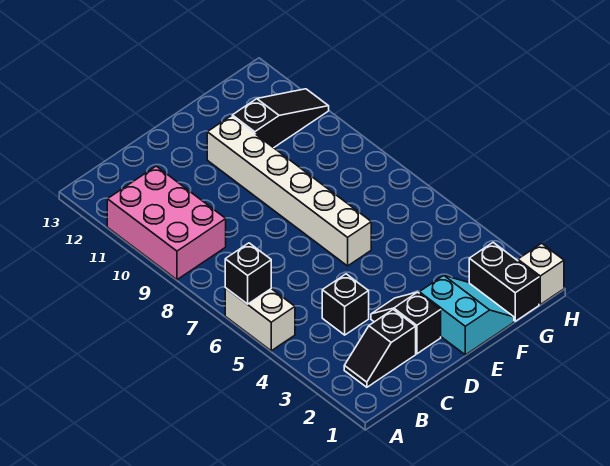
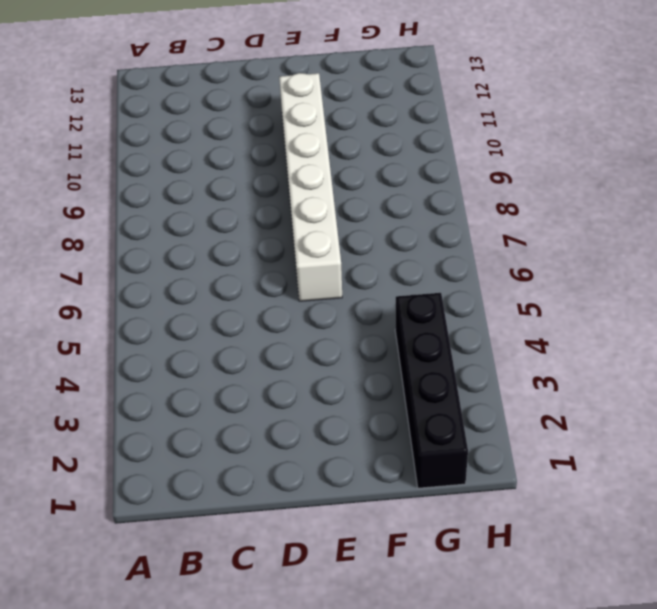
black brick G1:G4 level 1 -> black brick G1:G2 level 1
none -> white brick A5:A6 level 1
none -> pink brick A9:B11 level 1

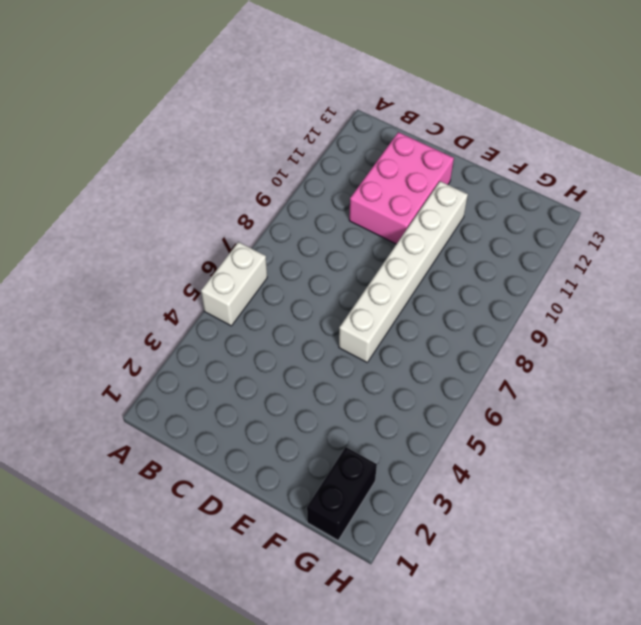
pink brick C10:D12 level 1 -> pink brick A9:B11 level 1
none -> black slope B2:C2 level 1 top C
none -> black brick C4 level 1

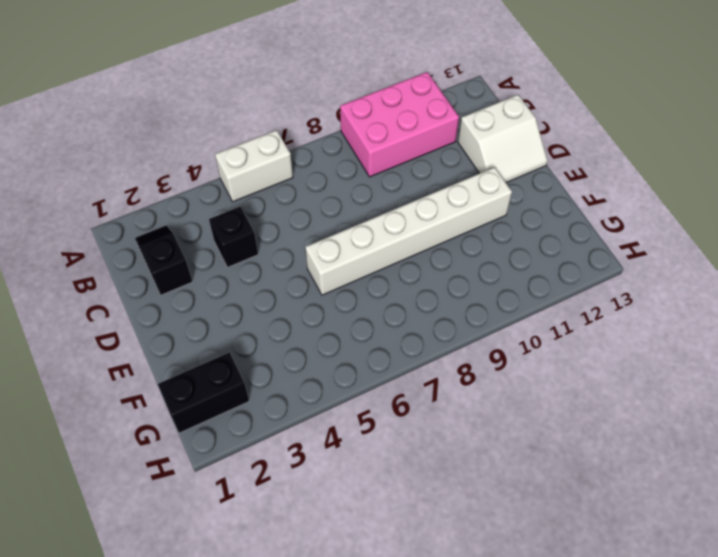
white slope C12:D13 level 1 top C -> none
none -> black slope D2:D3 level 1 top 2
none -> cyan slope E1:F2 level 1 top E

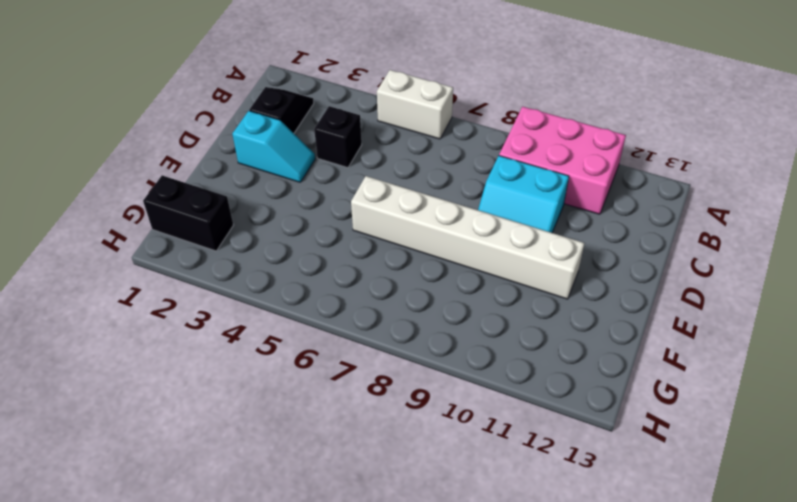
cyan slope C9:D10 level 1 top C -> cyan slope E1:F2 level 1 top E
cyan slope D2:D3 level 1 top 2 -> black slope D2:D3 level 1 top 2
none -> black slope F11:H11 level 1 top F
none -> white brick H1 level 1

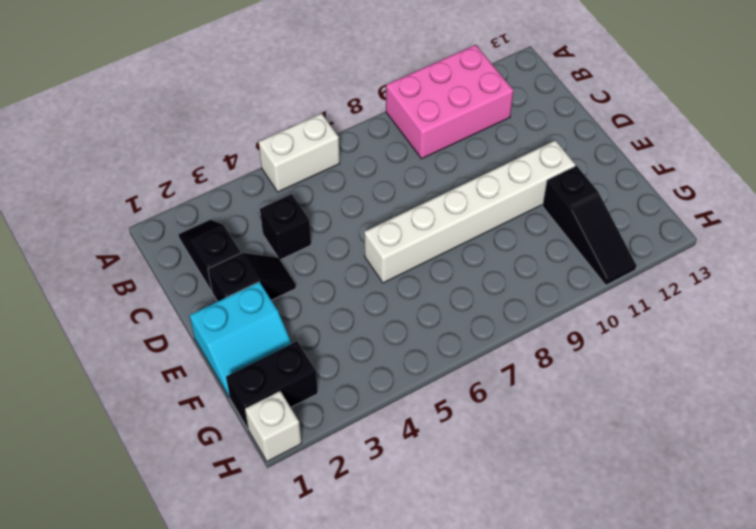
none -> black brick A6 level 2

